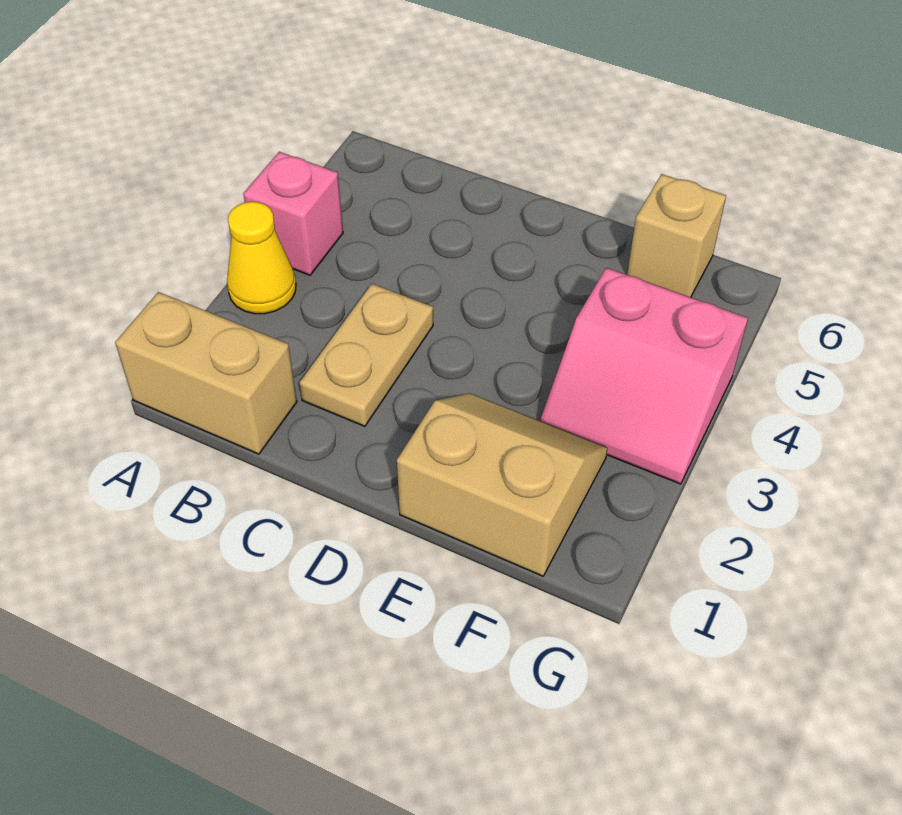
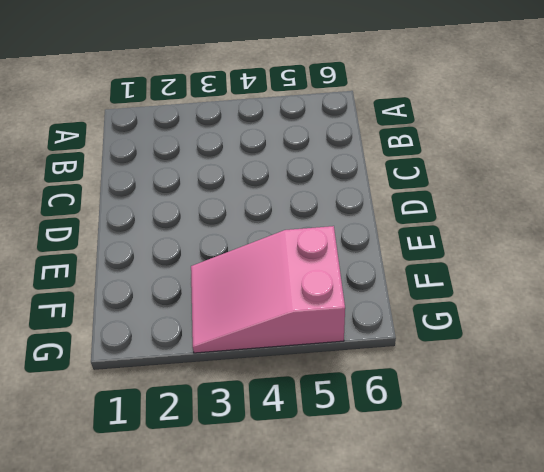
pink slope F3:G5 level 1 top 5 -> pink slope F3:G4 level 1 top 4
none -> tan brick A1:B1 level 1
none -> yellow cone A3 level 1

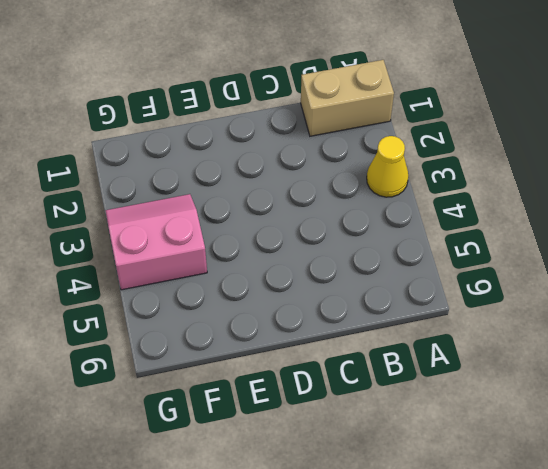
none -> pink brick A4 level 1
none -> tan plate C2:C3 level 1

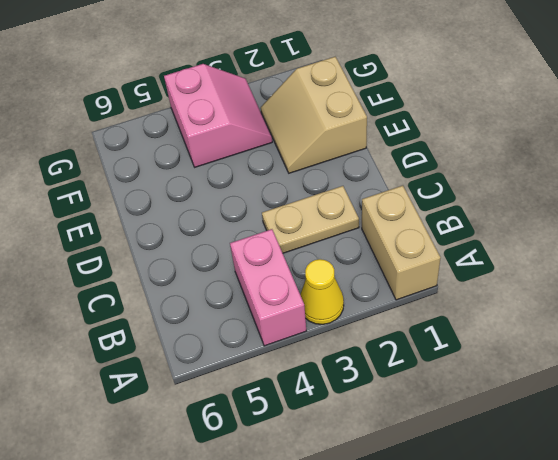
pink brick A4:B4 level 1 -> pink brick A4 level 1
none -> tan brick F6 level 1

